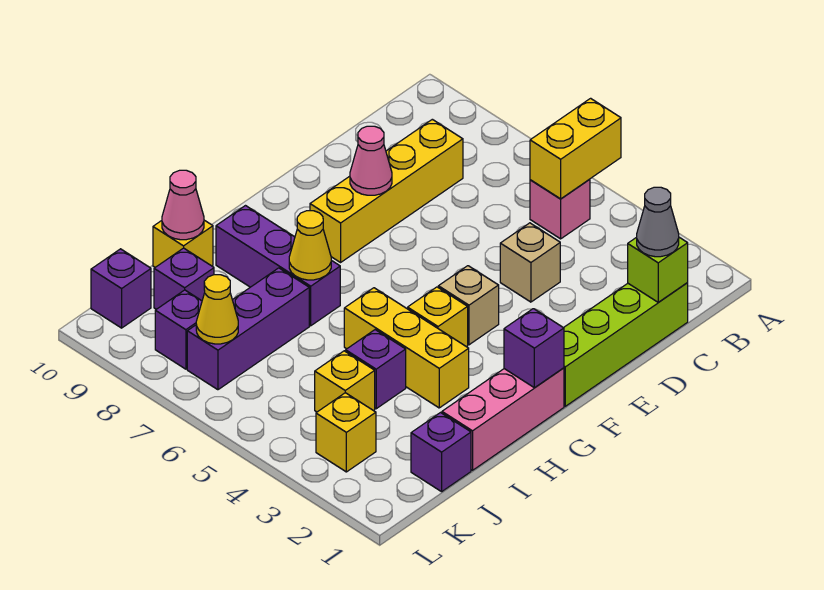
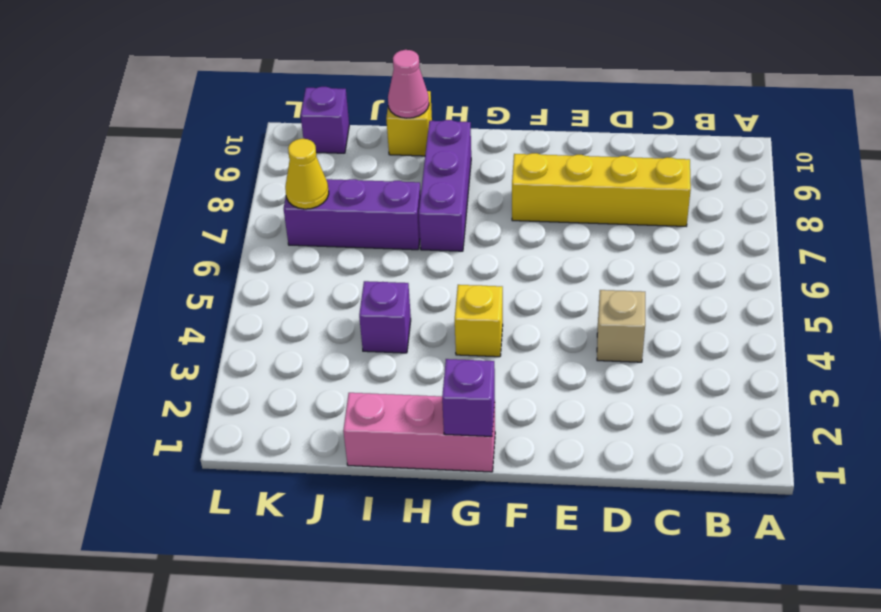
none -> pink brick B5 level 1
none -> lime brick C1:F1 level 1
none -> tan brick F4 level 1

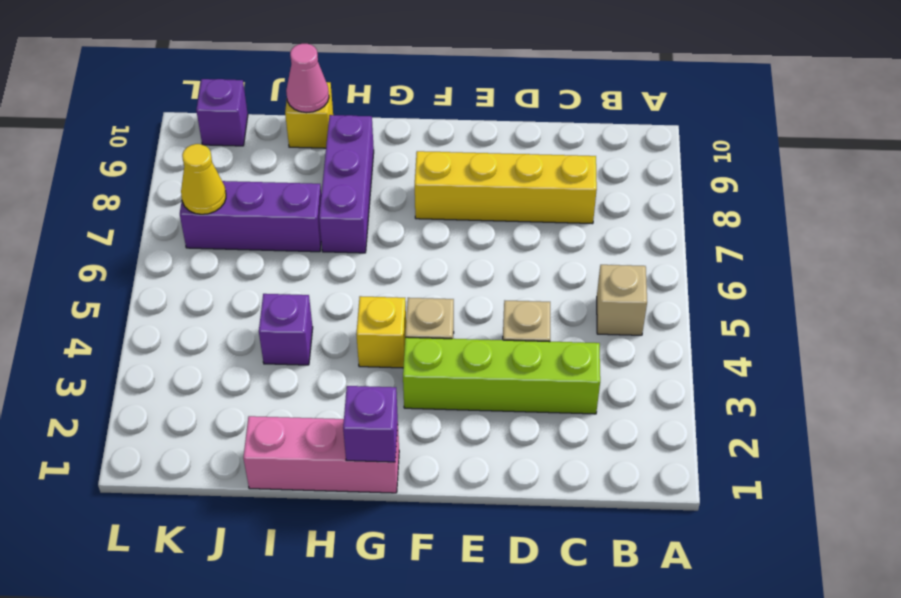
tan brick B5 level 1 -> pink brick B5 level 1
lime brick C3:F3 level 1 -> lime brick C1:F1 level 1
none -> yellow brick H3:H5 level 1
none -> purple brick J1 level 1
none -> yellow brick J4 level 1

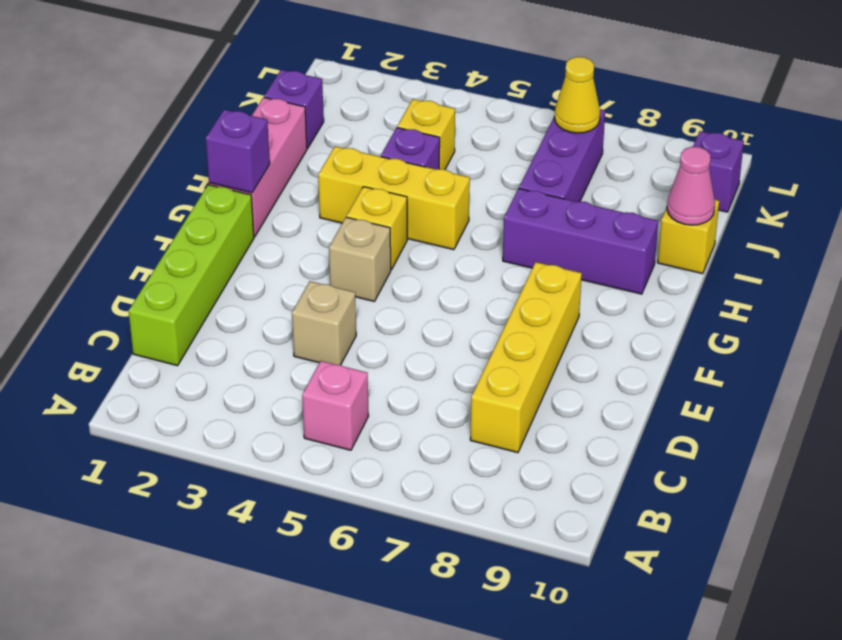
none -> purple brick J9 level 1
none -> yellow brick K3 level 1
none -> purple brick K8 level 1

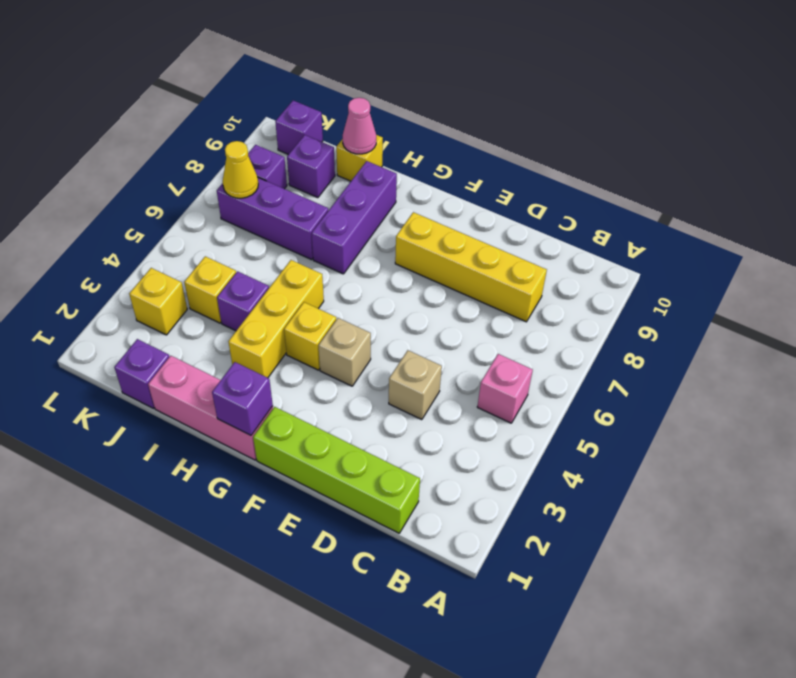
none -> yellow brick A5:B5 level 2
none -> lime brick C1 level 2
none -> pink cone E8 level 2

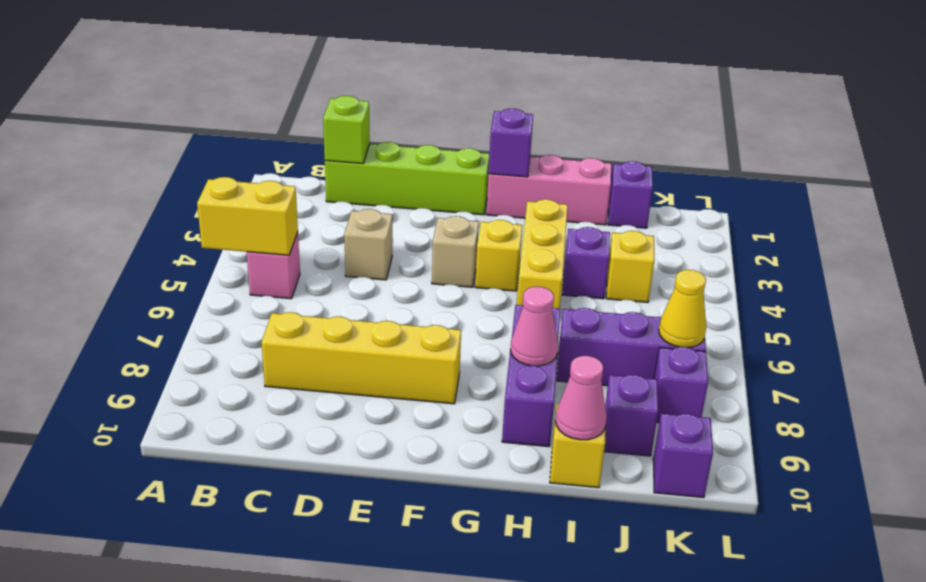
pink cone H8 level 2 -> pink cone E8 level 2
none -> yellow brick K3 level 1
none -> yellow cone H7 level 2
none -> grey cone C1 level 3

